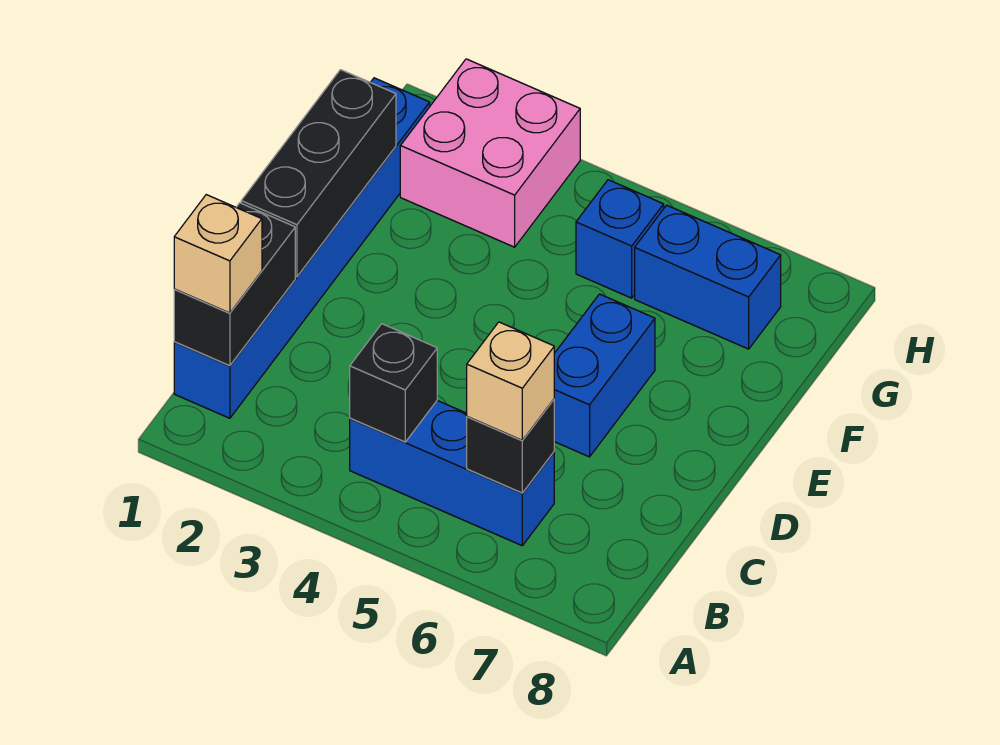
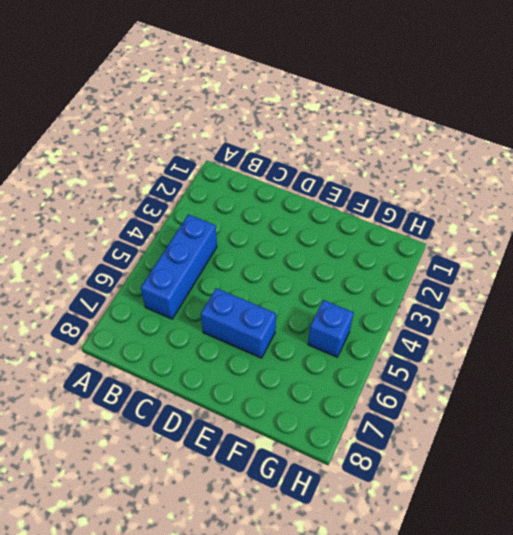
none -> blue brick B1:G1 level 1
none -> pink brick G2:H3 level 1
none -> blue brick G6:G7 level 1

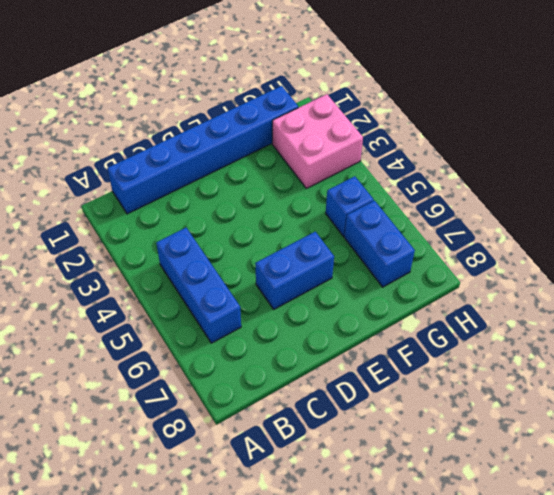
none -> black brick B1:C1 level 2
none -> black brick B4 level 2
none -> black brick B6 level 2

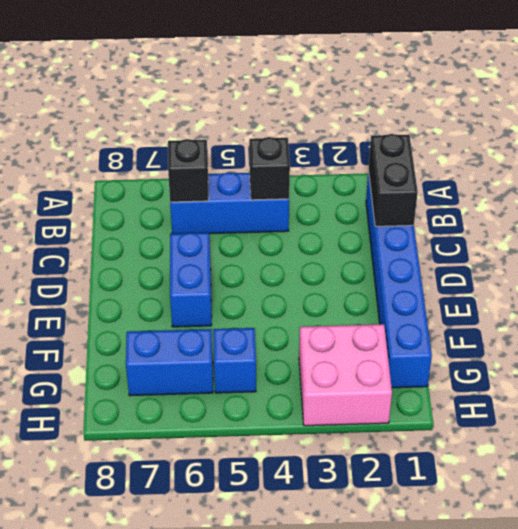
none -> black brick D1:F1 level 2
none -> tan brick B1 level 3
none -> tan brick B6 level 3

